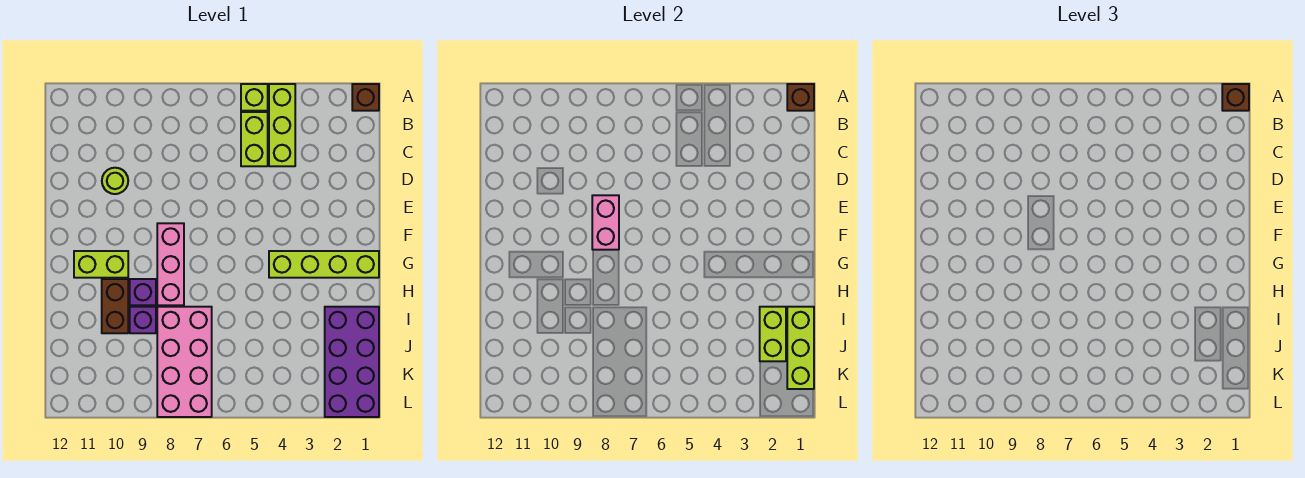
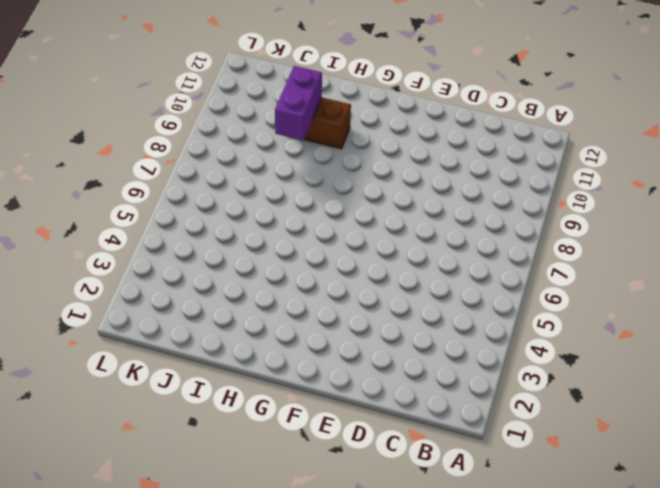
purple brick I9:I10 level 2 -> none
none -> brown brick A1 level 1
none -> lime brick A4:C4 level 1
none -> lime brick A5 level 1

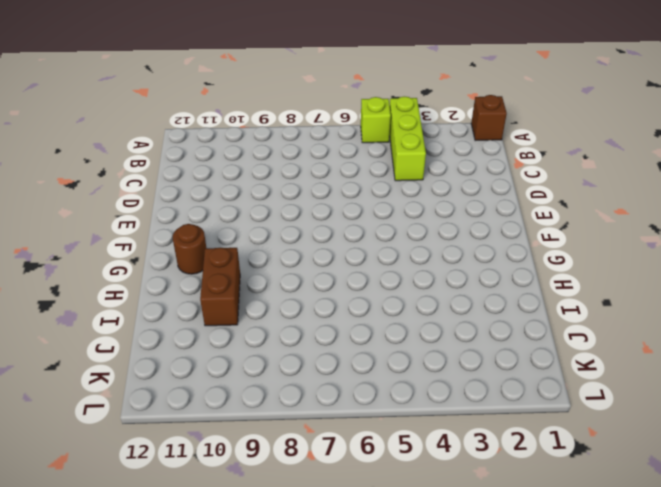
brown round brick G11 level 1 -> lime brick G10:G11 level 1
none -> lime brick B5:C5 level 1
none -> lime round brick D10 level 1
none -> pink brick F8:H8 level 1

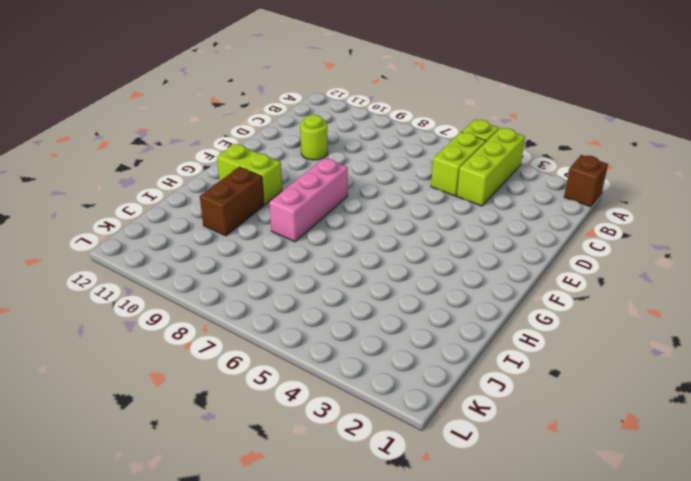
none -> lime brick G1:G4 level 1
none -> purple brick H9 level 1
none -> purple brick I1:L2 level 1

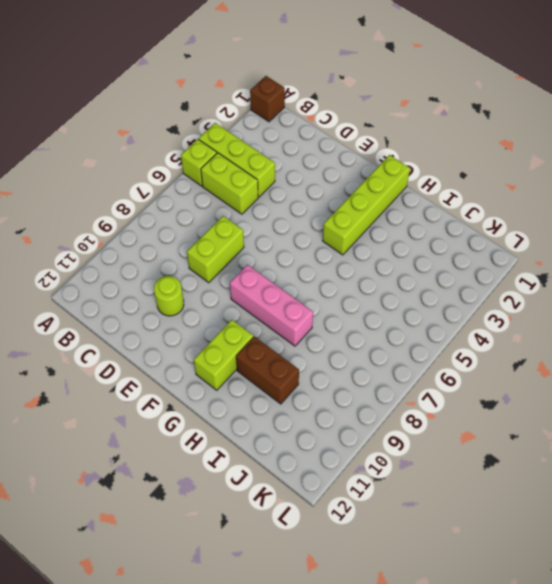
lime brick D7:D8 level 1 -> lime brick I2:J2 level 2
none -> purple brick H9 level 1
none -> purple brick I1:L2 level 1
none -> pink brick I7:L8 level 1

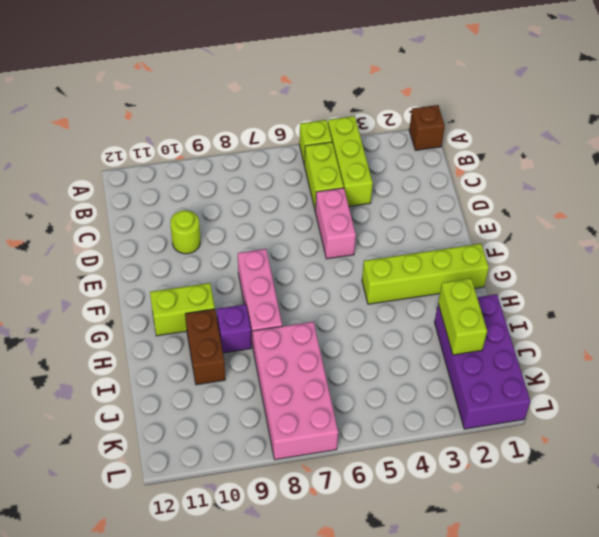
pink brick D5:E5 level 1 -> pink brick E8:F8 level 2
none -> purple brick I9 level 1
none -> brown brick A1 level 2
none -> lime brick I1:K1 level 2

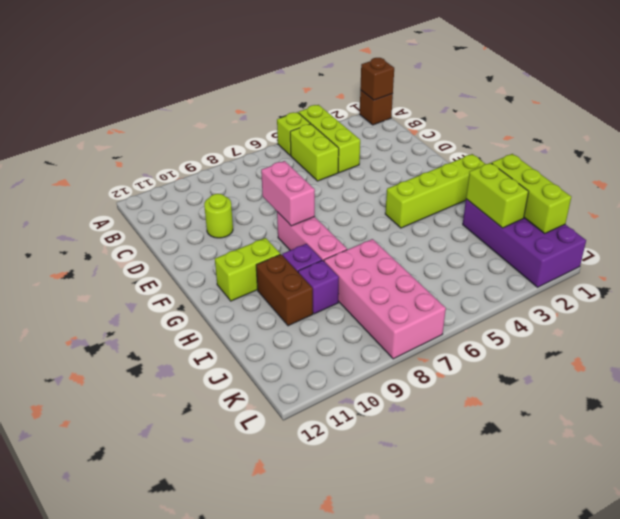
none -> brown brick A1 level 3

